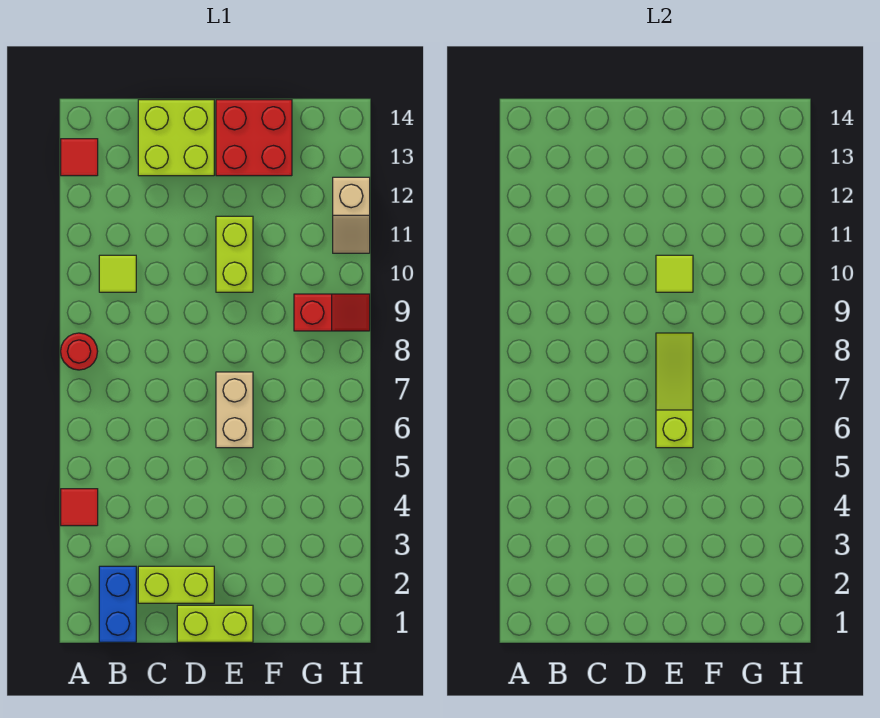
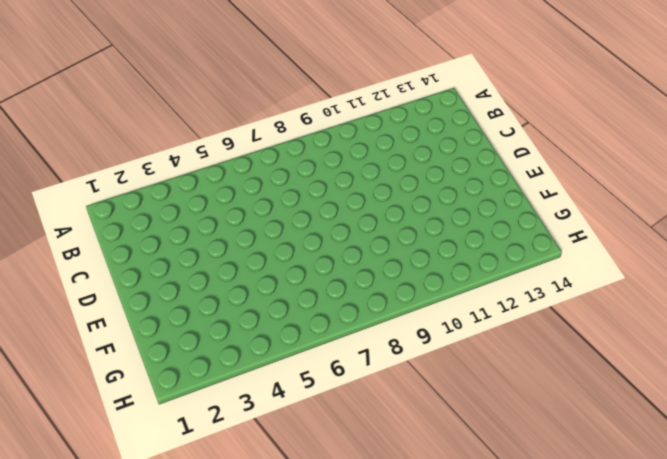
none -> red tile A4 level 1
none -> red round brick A8 level 1
none -> red tile A13 level 1

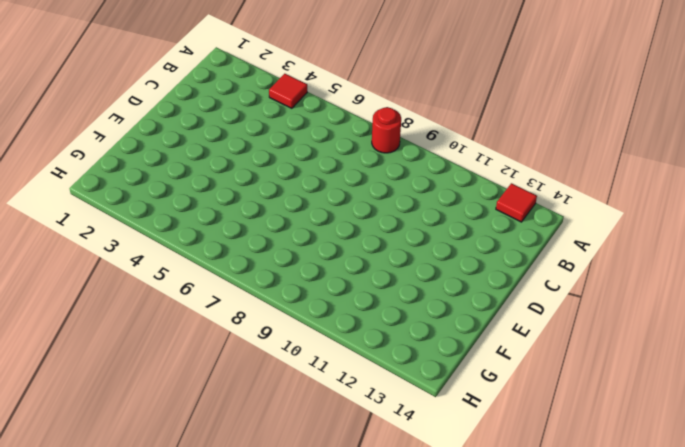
none -> blue brick B1:B2 level 1
none -> lime tile B10 level 1
none -> lime brick C2:D2 level 1

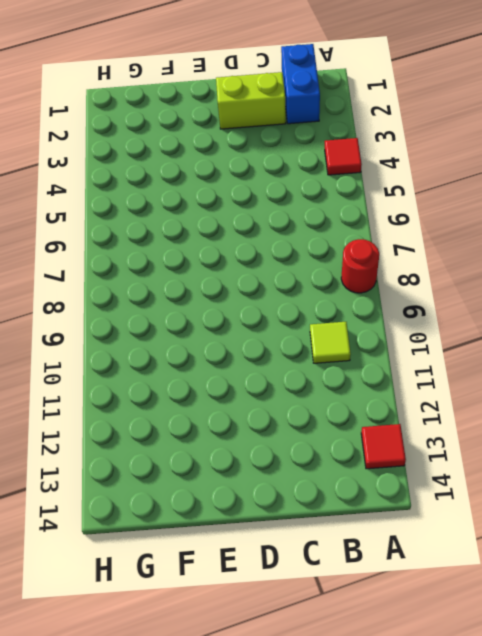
none -> lime brick C13:D14 level 1
none -> lime brick D1:E1 level 1
none -> tan brick E6:E7 level 1

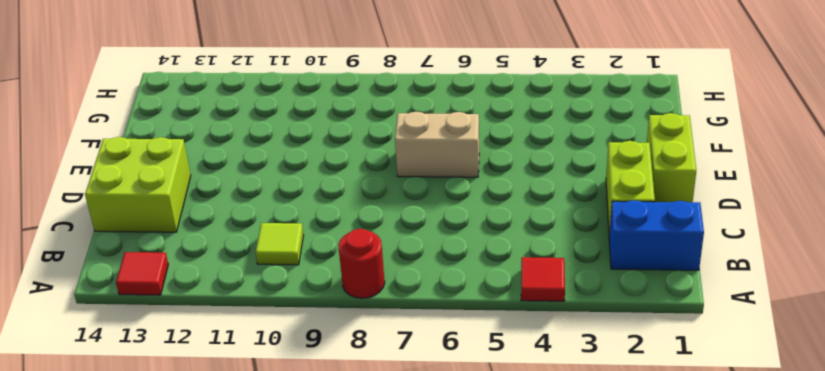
none -> lime brick E10:E11 level 1
none -> red brick E13:F14 level 1
none -> red slope G9:H9 level 1 top G

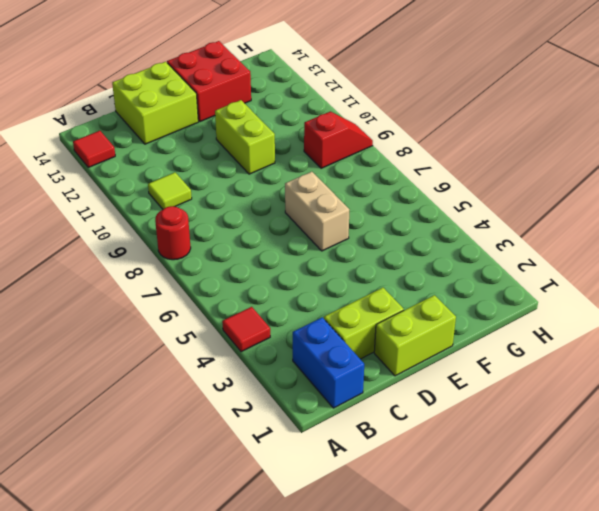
none -> tan slope H11:H12 level 1 top 12
none -> lime slope E6:E8 level 2 top 6
none -> lime tile E10 level 2

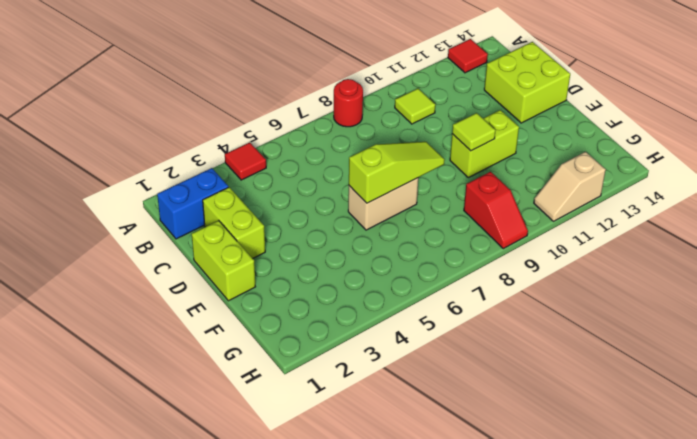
none -> red brick E13:F14 level 1

